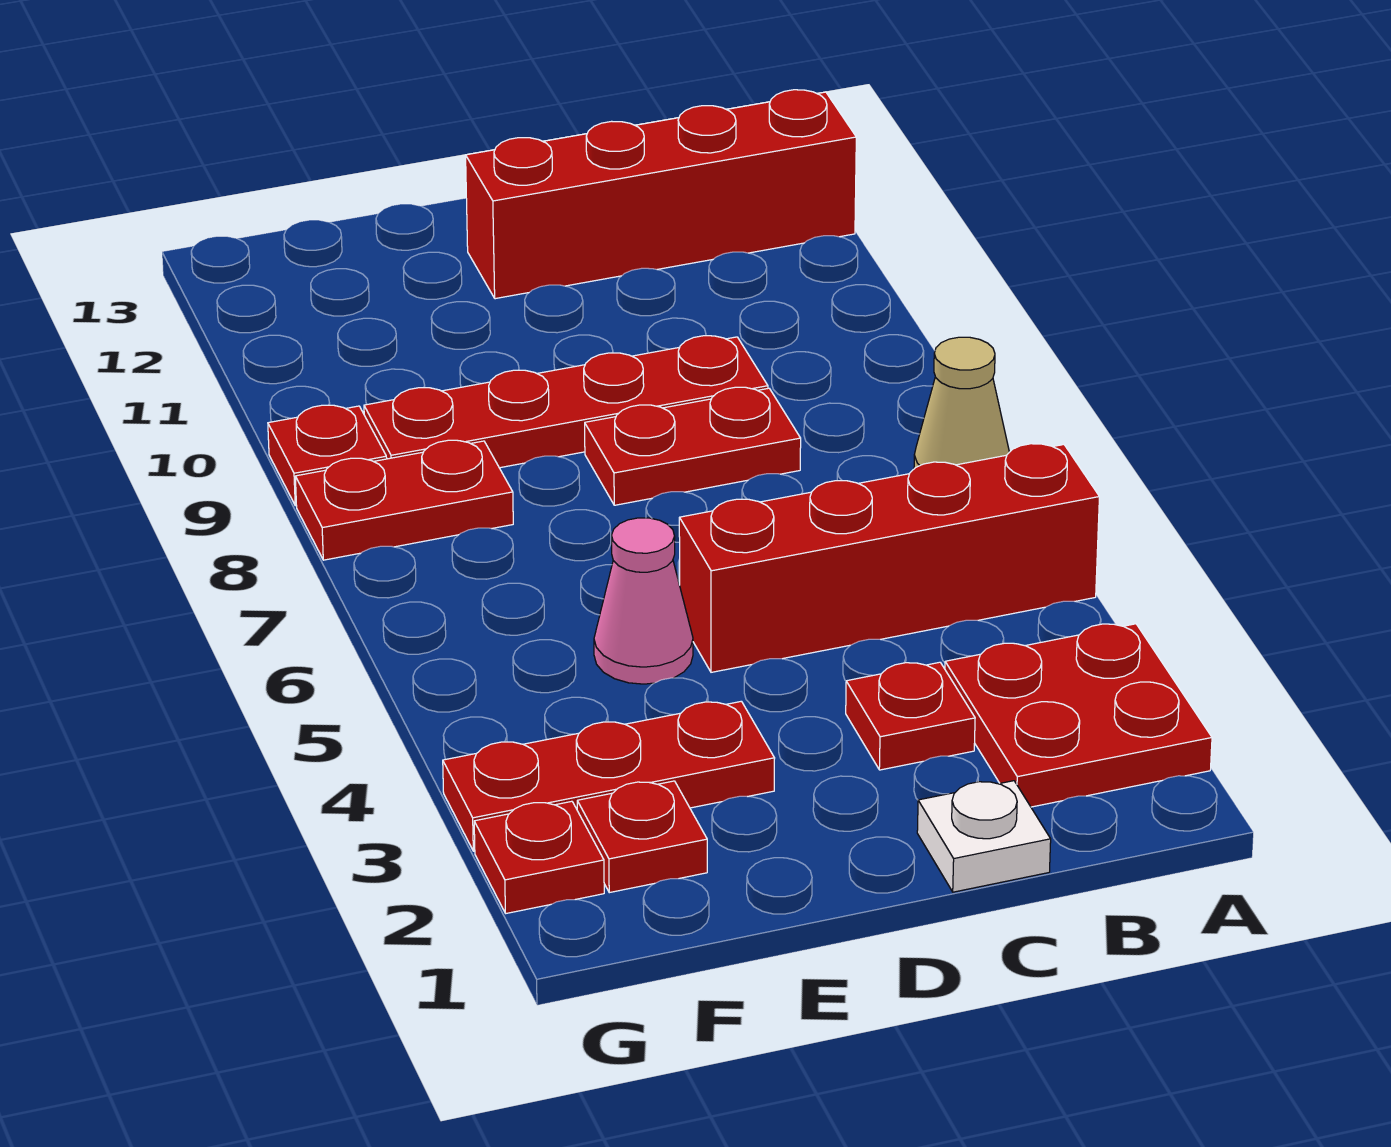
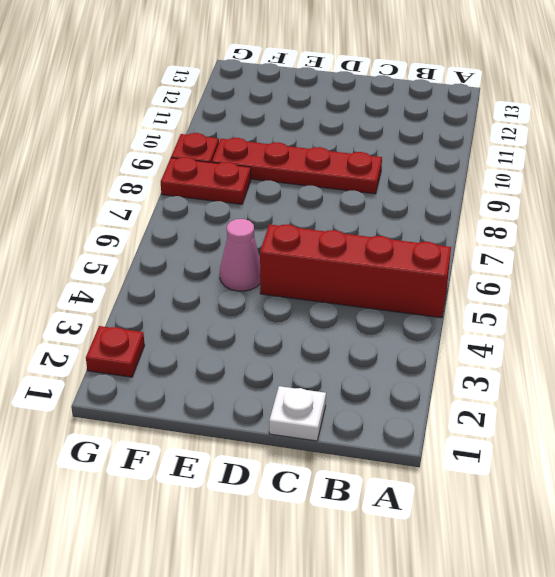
none -> red plate A2:B3 level 1
none -> tan cone A7 level 1
none -> red brick A12:D12 level 1

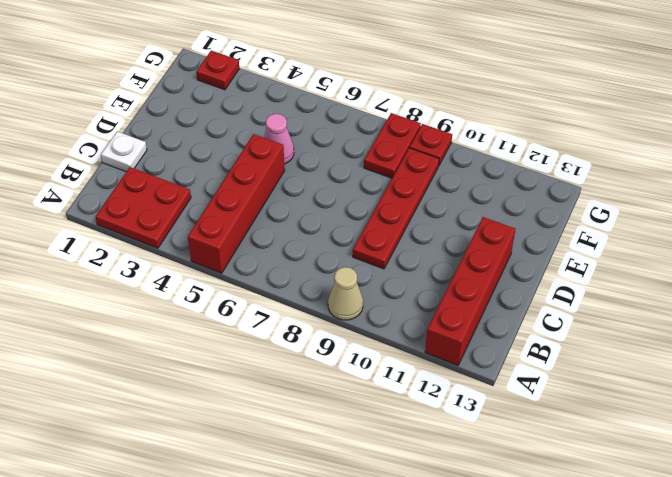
tan cone A9 level 1 -> tan cone A7 level 1
none -> red plate C3 level 1
none -> red plate C8:D8 level 1
none -> red plate E3:G3 level 1

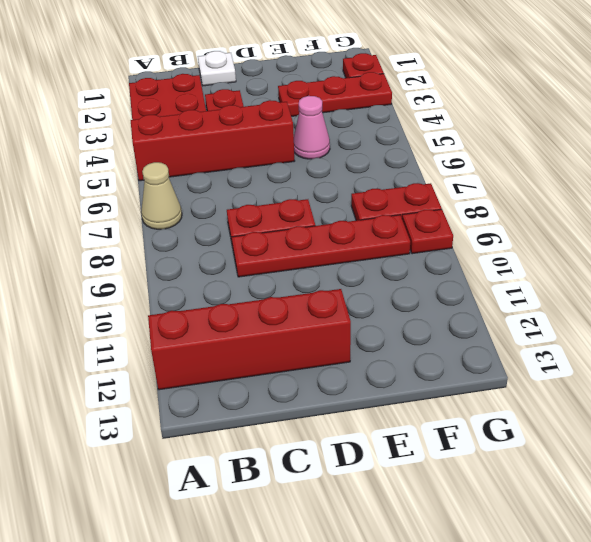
none -> red plate F2 level 1

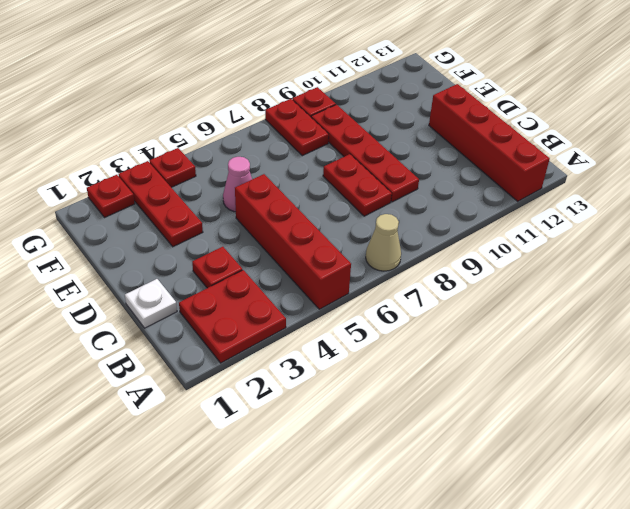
red plate G4 level 1 -> red plate F2 level 1

